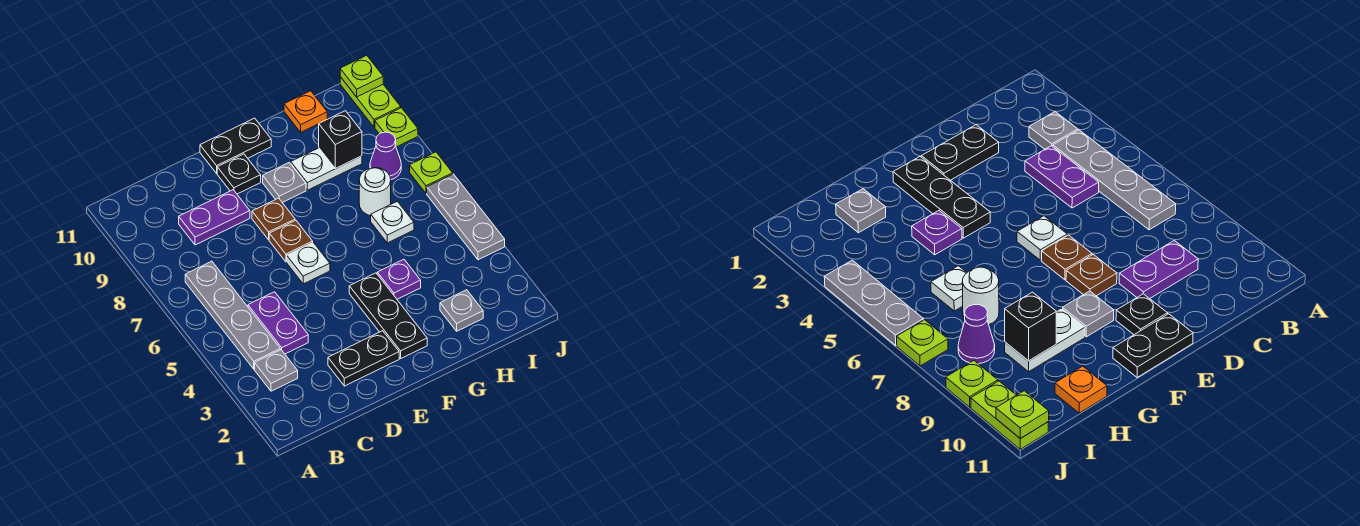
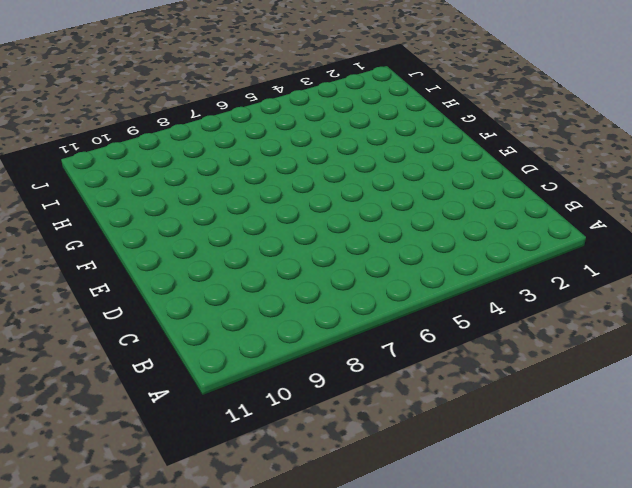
none -> grey plate B3 level 1
none -> grey plate B4:B7 level 1
none -> purple plate C4:C5 level 1

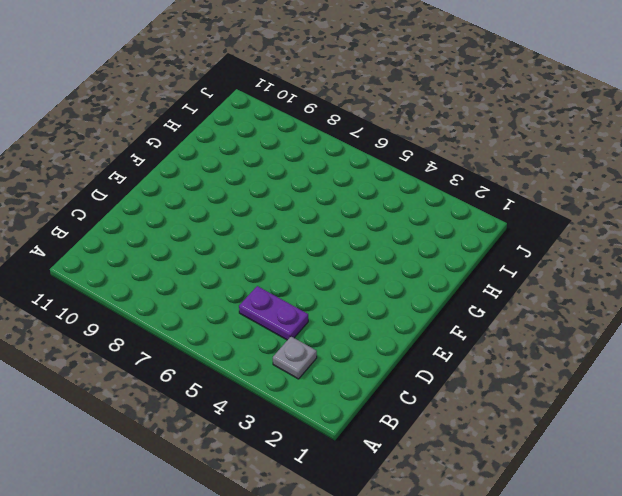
none -> grey plate B4:B7 level 1
none -> purple plate C9:D9 level 1
none -> black plate D2:E2 level 1

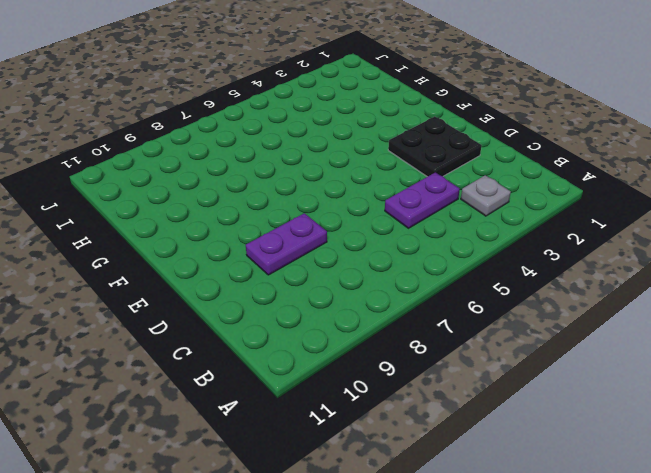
black plate D2:E3 level 1 -> black plate D2:E2 level 1
purple plate D8:D9 level 1 -> purple plate C9:D9 level 1
none -> grey plate B4:B7 level 1
none -> white plate E6 level 1
none -> brown plate E7 level 1

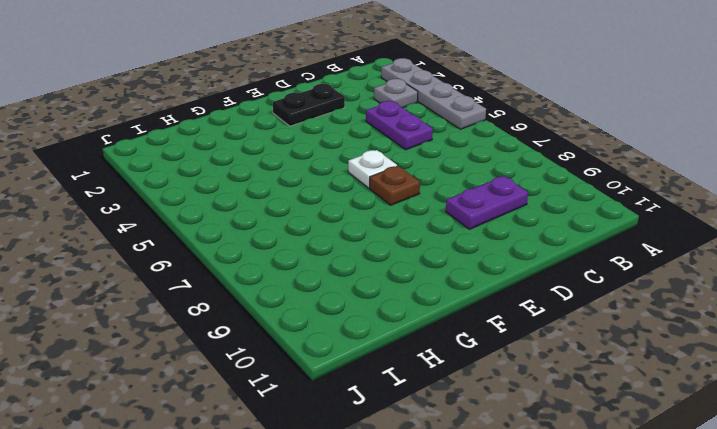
grey plate A2:A5 level 1 -> grey plate B4:B7 level 1
none -> brown plate E8 level 1
none -> black plate E10 level 1
none -> black plate E11:F11 level 1

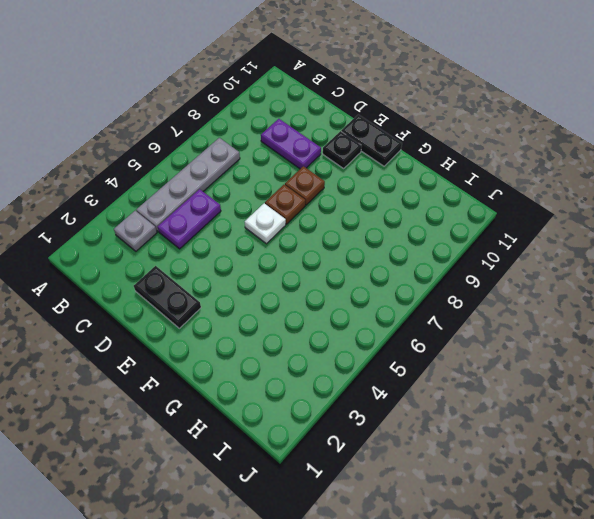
none -> black plate F2:F4 level 1
none -> grey plate F9 level 1
none -> purple plate G4 level 1

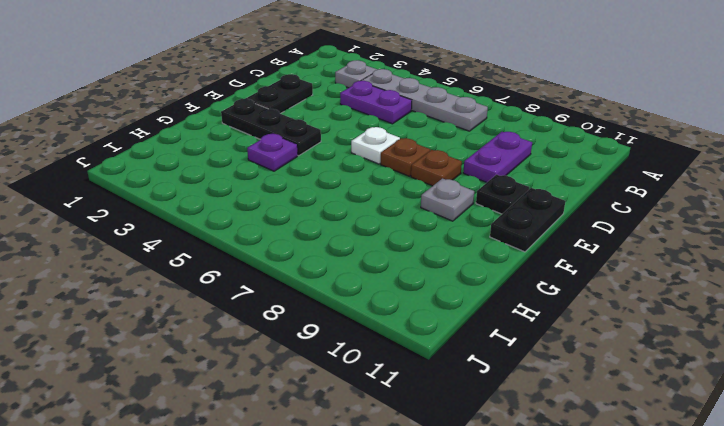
none -> white plate G9:H9 level 1
none -> grey plate H2 level 1
none -> white plate H6 level 1

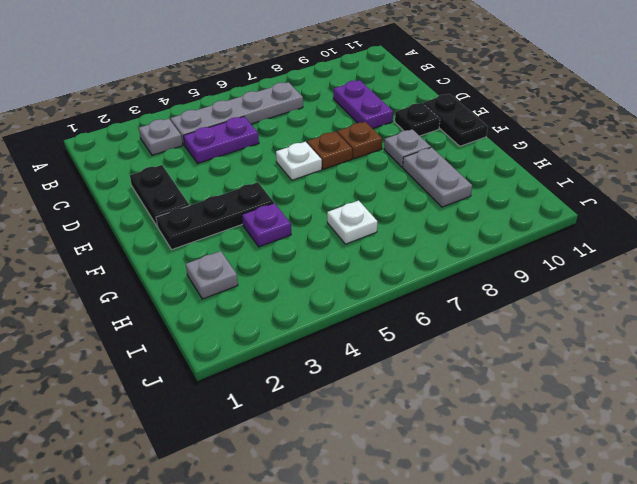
grey plate G9:H9 level 1 -> white plate G9:H9 level 1
none -> white round brick H7 level 1
none -> orange plate H11 level 1
none -> purple cone I8 level 1

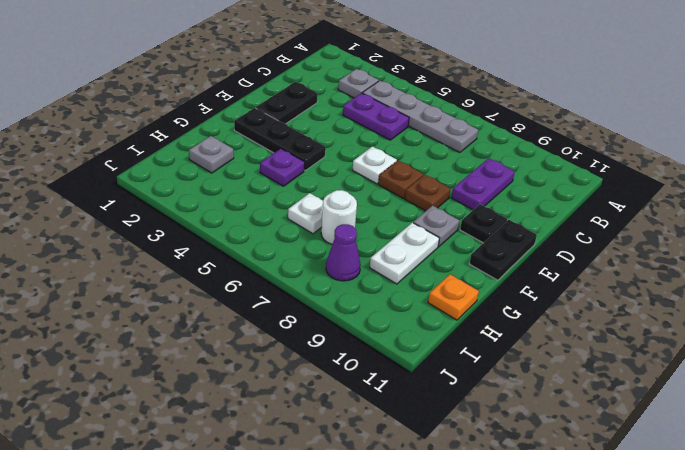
none -> grey plate J4:J6 level 1
none -> lime plate J7 level 1
none -> lime plate J9 level 1

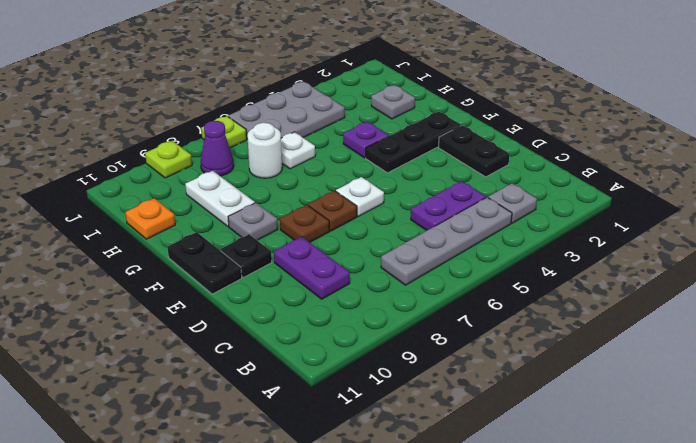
grey plate I4:J6 level 1 -> grey plate J4:J6 level 1
none -> lime plate J10:J11 level 1
none -> black brick H9 level 2
none -> lime plate J11 level 2

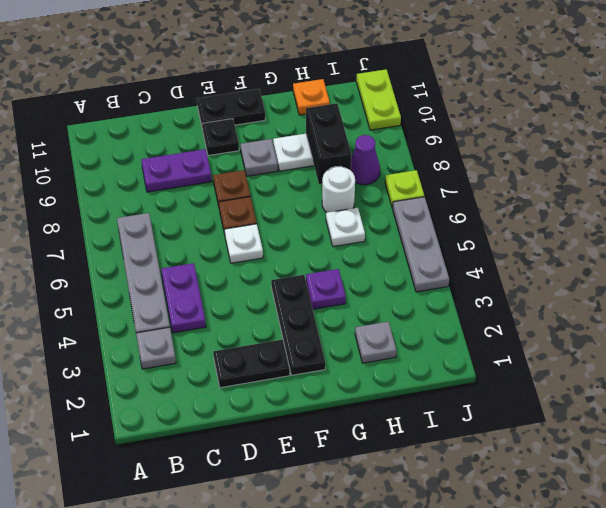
black brick H8:H9 level 2 -> black brick H9 level 2
none -> lime plate J9 level 1
none -> lime plate J11 level 2

